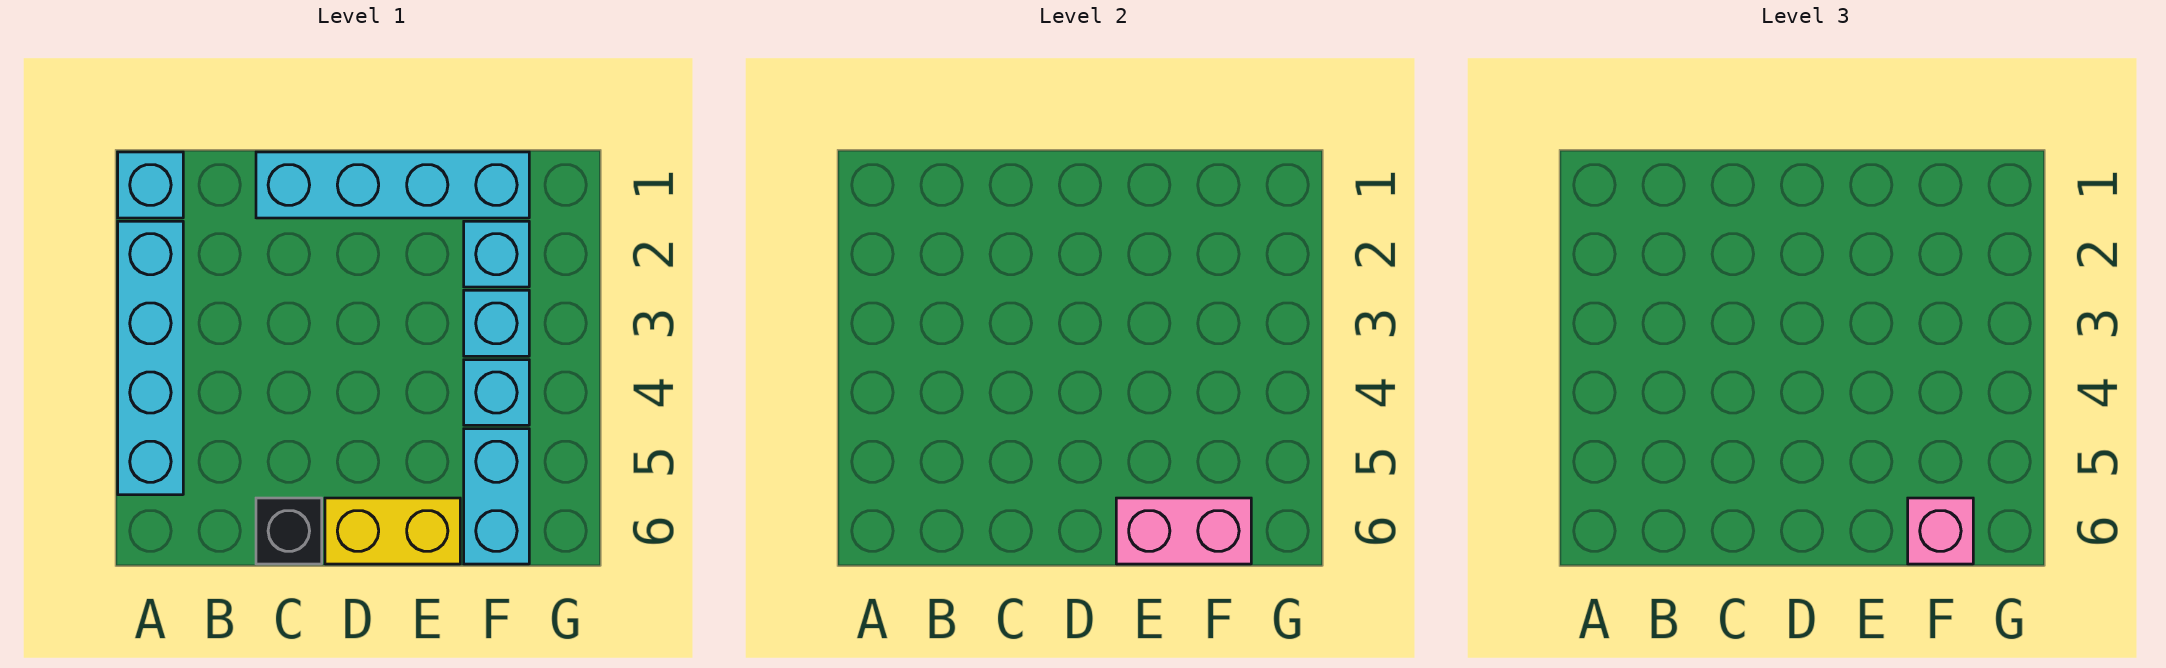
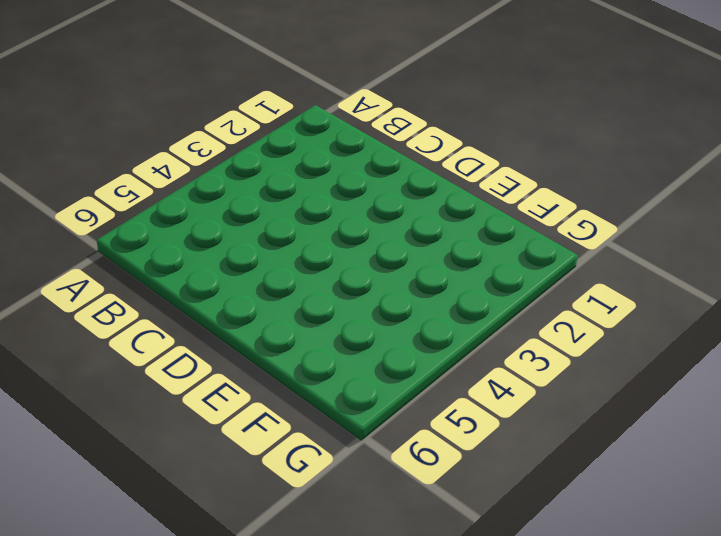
none -> cyan brick A1 level 1
none -> cyan brick A2:A5 level 1

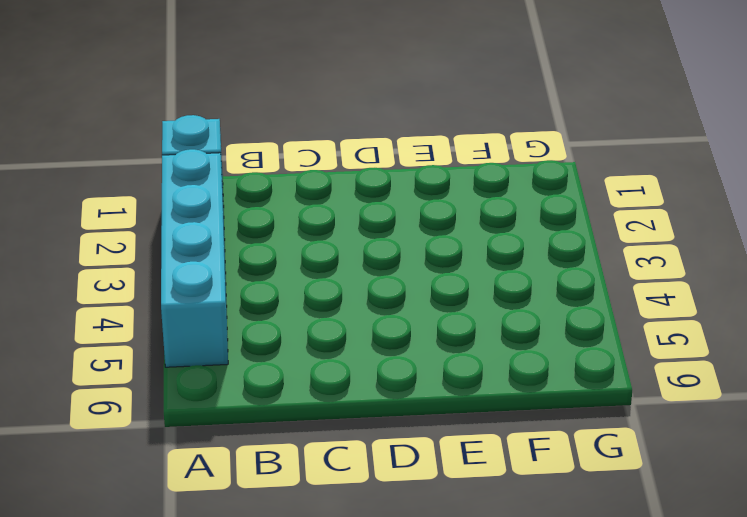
none -> cyan brick C1:F1 level 1
none -> black brick C6 level 1

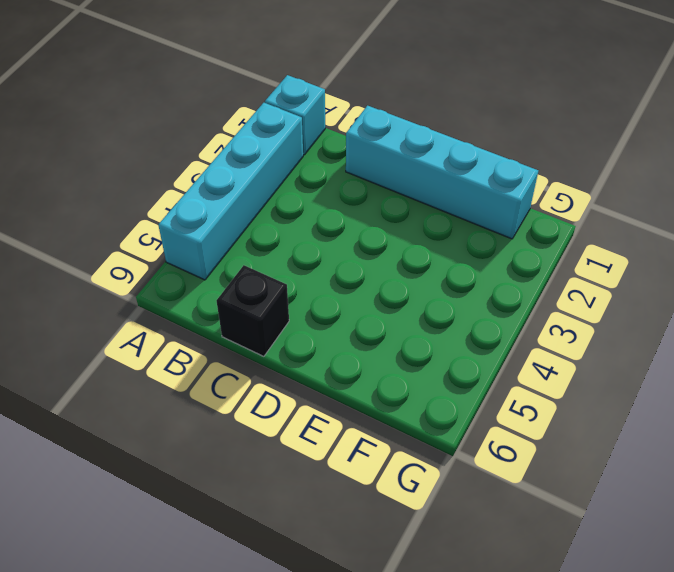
none -> yellow brick D6:E6 level 1
none -> cyan brick F2 level 1

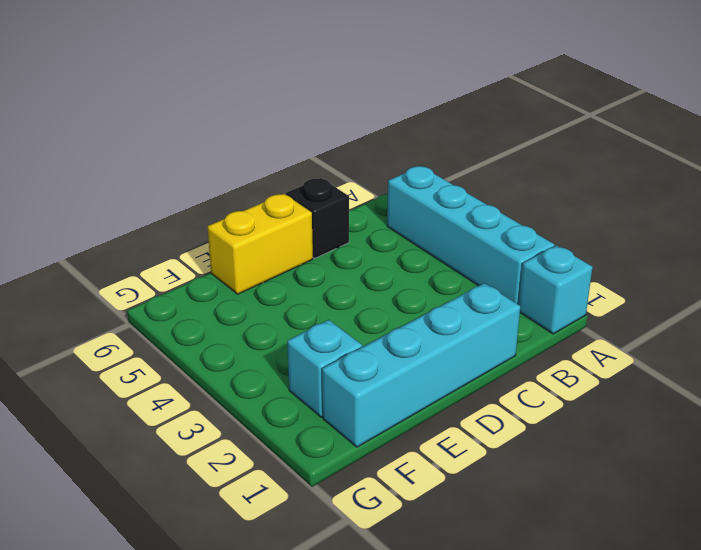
none -> cyan brick F3 level 1
none -> cyan brick F4 level 1

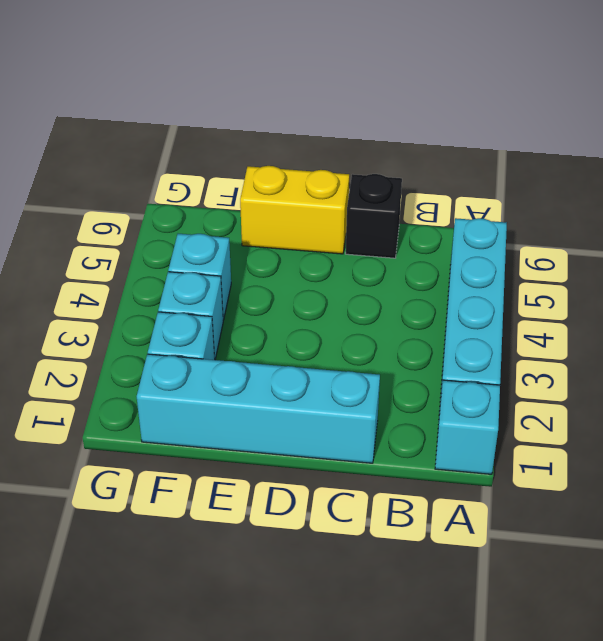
none -> cyan brick F5:F6 level 1
none -> pink brick E6:F6 level 2

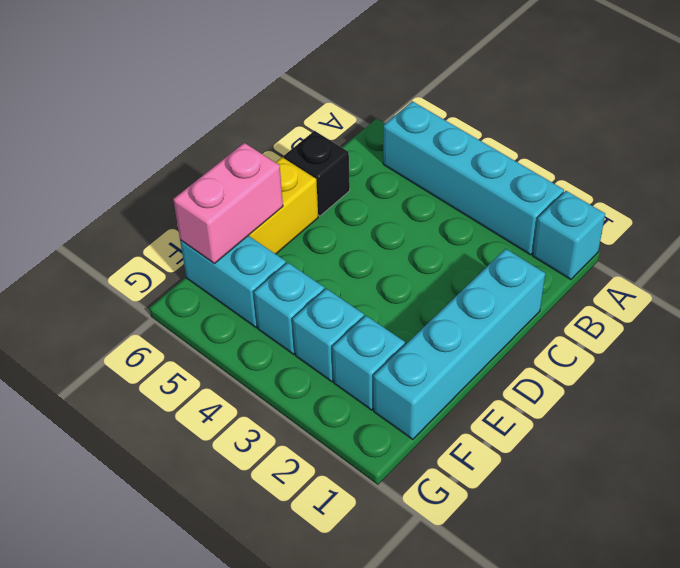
none -> pink brick F6 level 3

